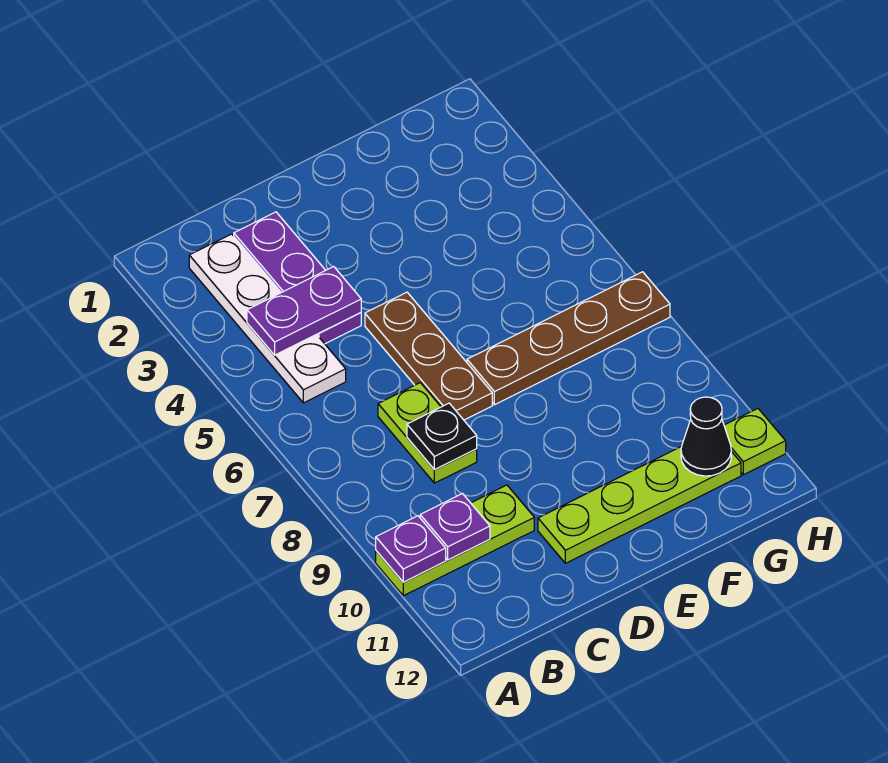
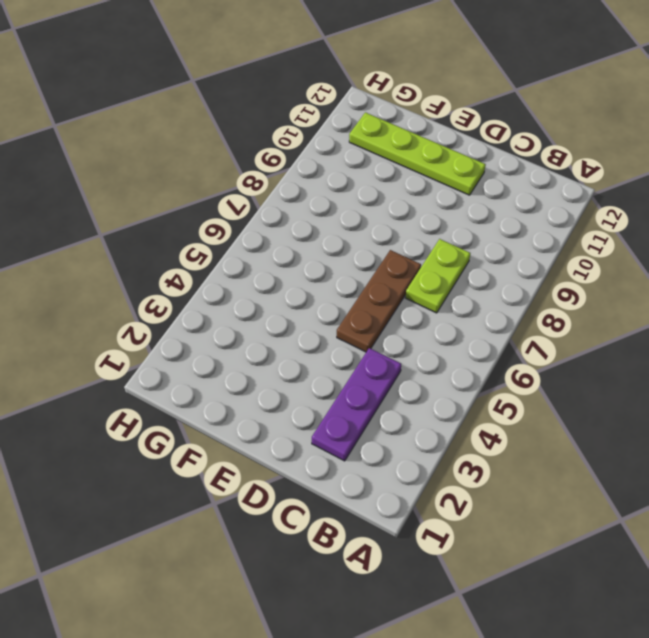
none -> lime plate A10:C10 level 1
none -> white plate B2:B5 level 1
none -> brown plate E7:H7 level 1

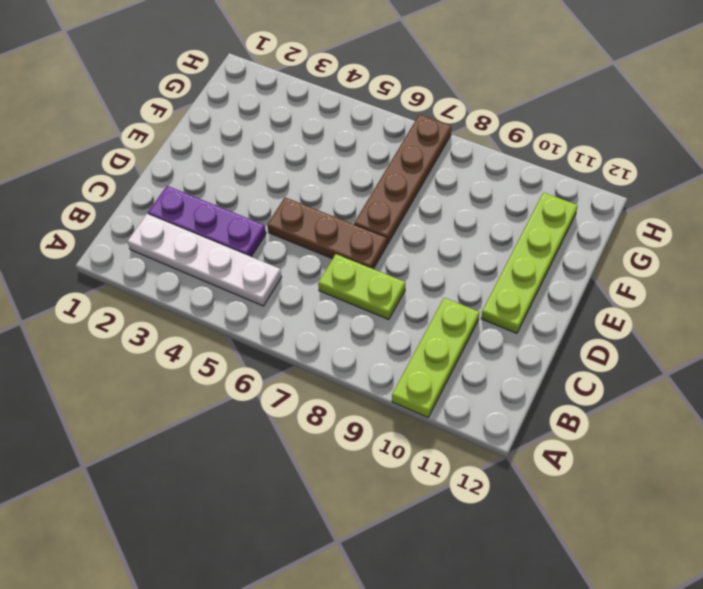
none -> lime plate H11 level 1
none -> purple plate A10 level 2
none -> purple plate B4:C4 level 2

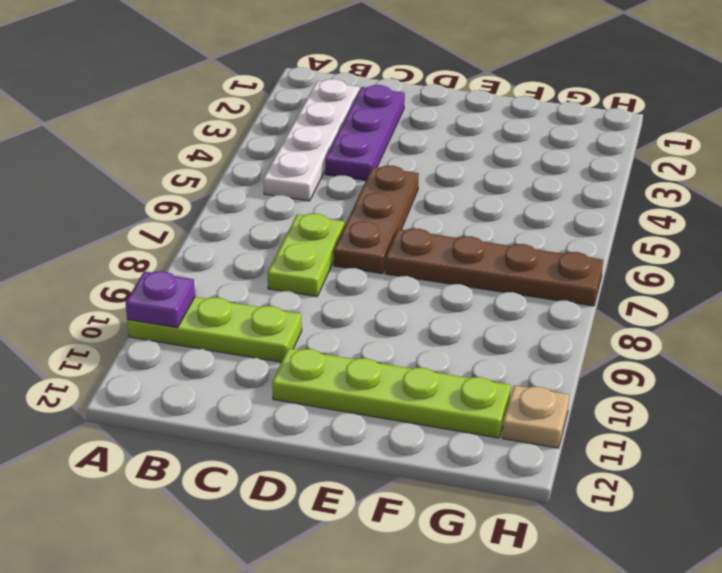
tan plate H11 level 1 -> lime plate H11 level 1
none -> purple plate B4:C4 level 2
none -> purple plate B10 level 2
none -> black plate C8 level 2

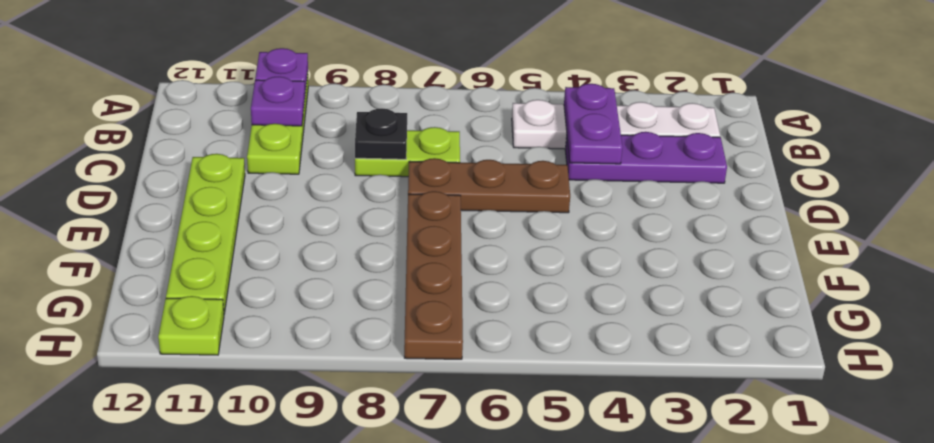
none -> black cone G11 level 2

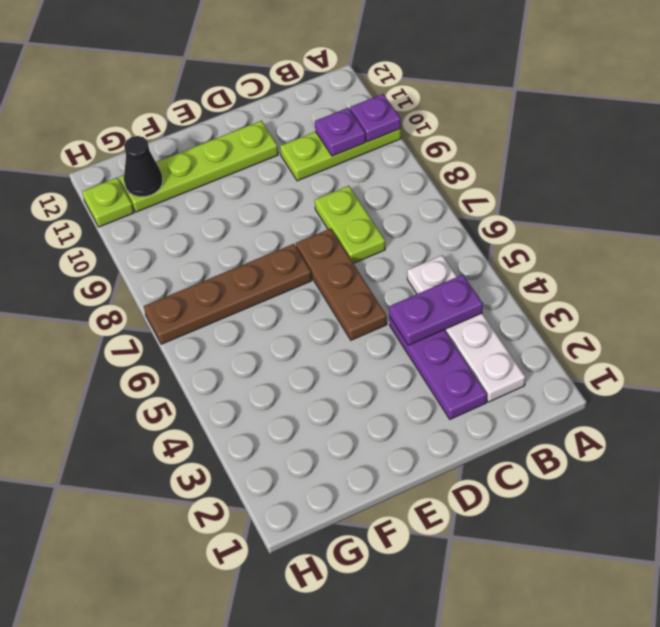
none -> black plate C8 level 2

